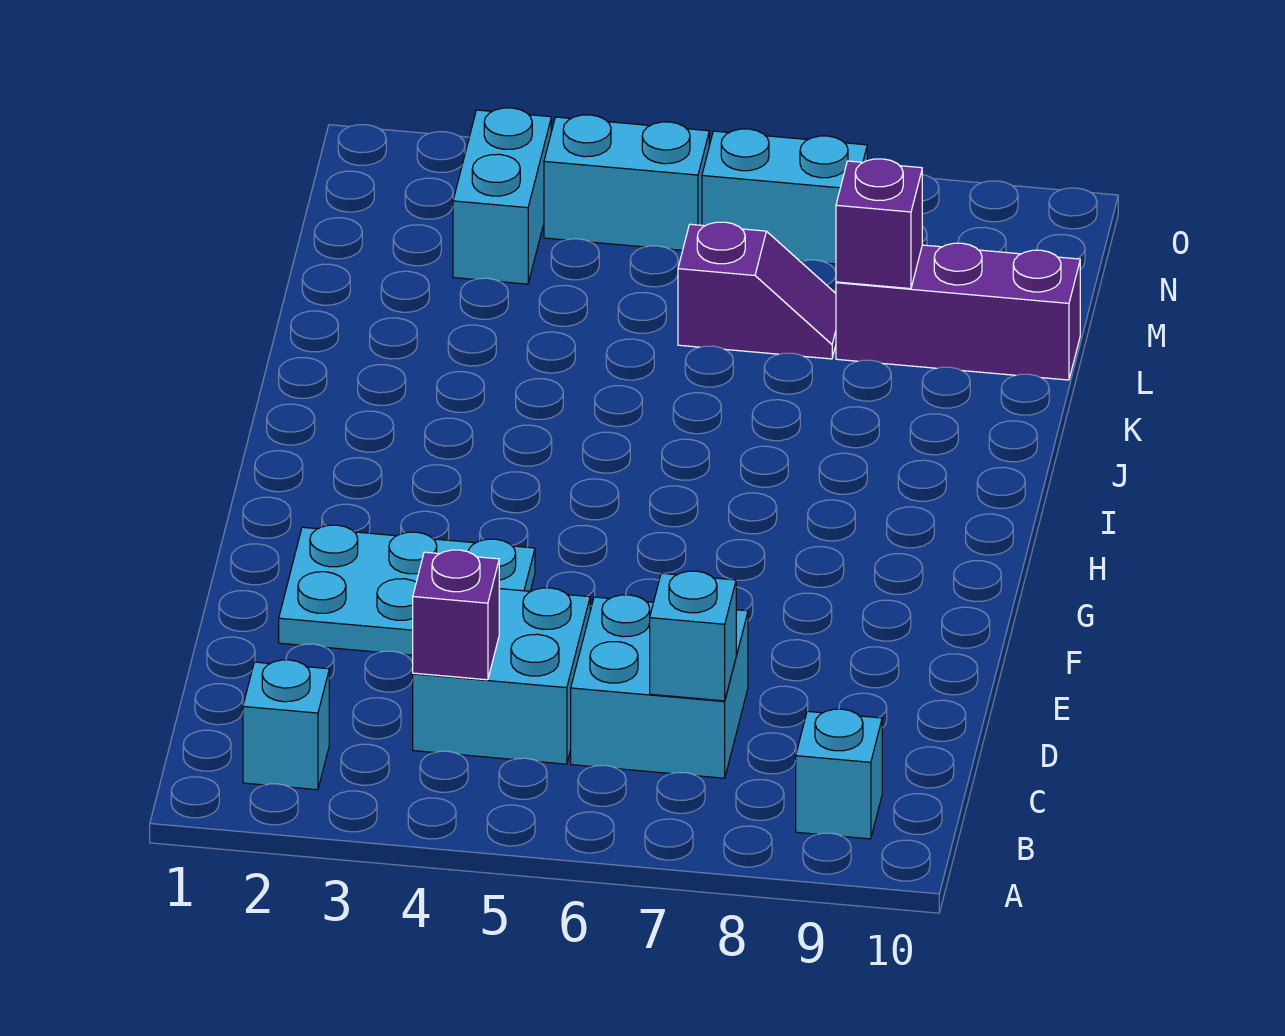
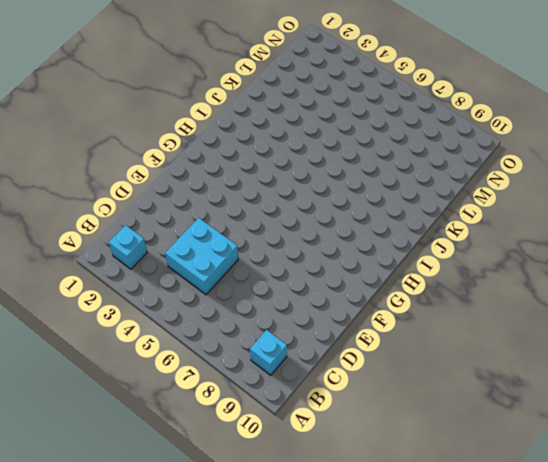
none -> cyan brick C6:D7 level 1
none -> cyan plate E2:F4 level 1
none -> purple slope L6:L7 level 1 top 6

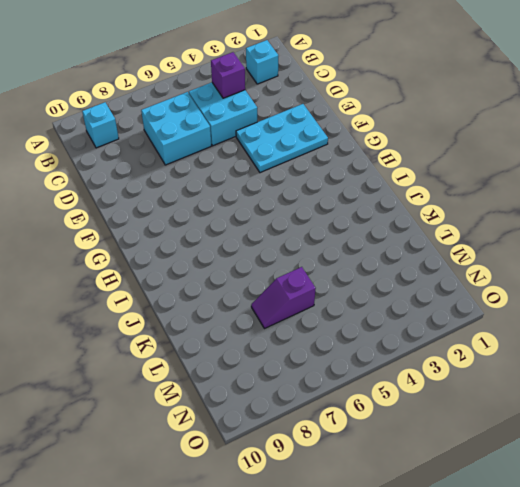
none -> purple brick L8:L10 level 1
none -> cyan brick M3:N3 level 1
none -> cyan brick N4:N5 level 1

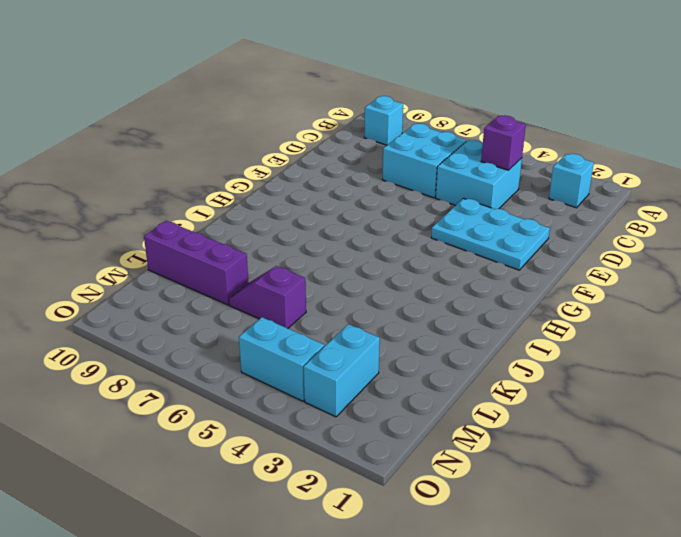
none -> cyan brick N6:N7 level 1
none -> cyan brick C7 level 2
none -> purple brick L8 level 2

